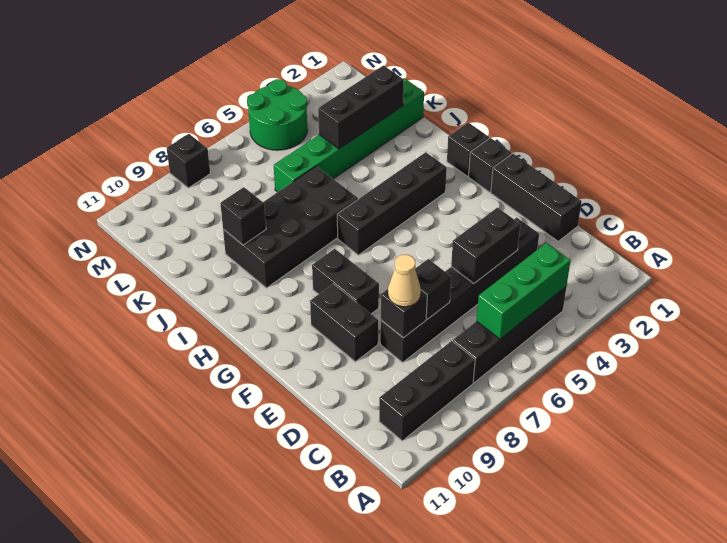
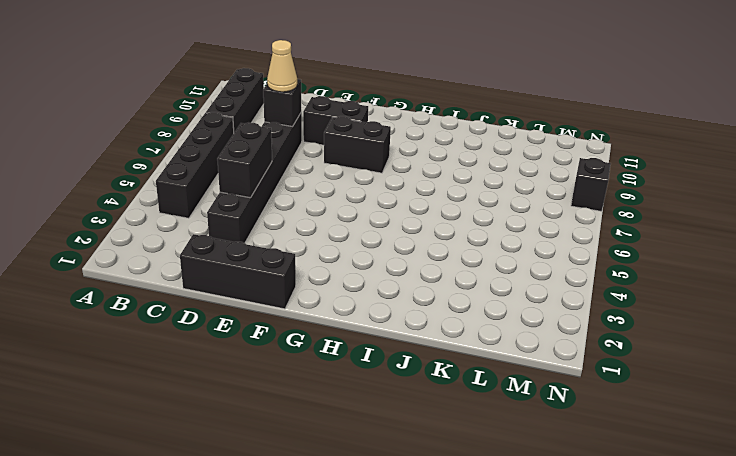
none -> black brick G1 level 1
none -> black brick H1 level 1
none -> black brick H3:H6 level 1

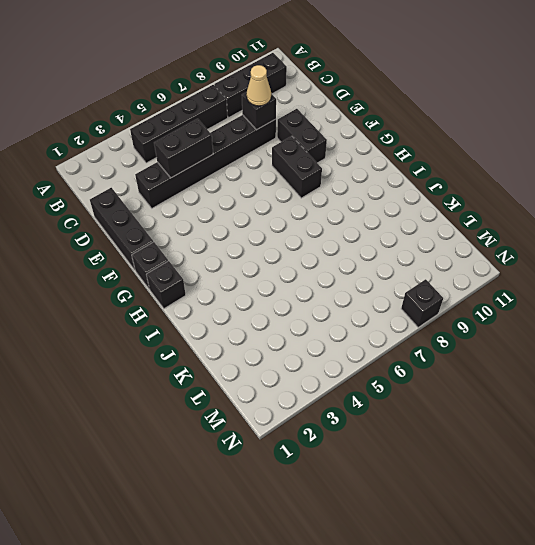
none -> black brick H3:H6 level 1
none -> black brick I6:J9 level 1
none -> green brick K1:K6 level 1

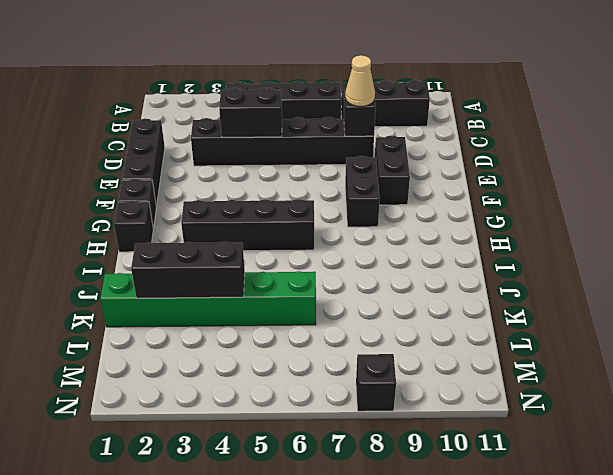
none -> black brick I6:J9 level 1
none -> green round brick M4:N5 level 1
none -> green brick B4:B6 level 2

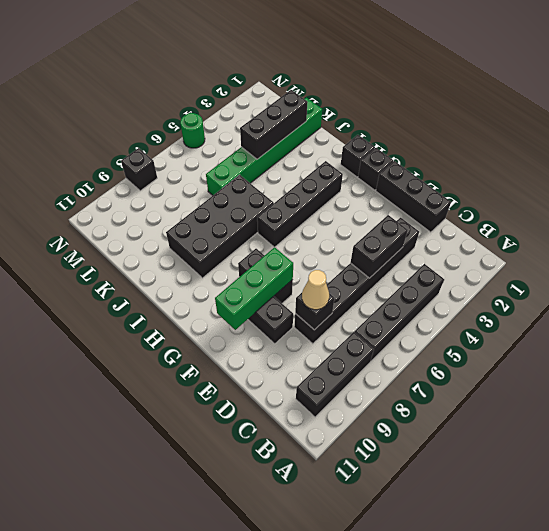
green brick F8:F10 level 2 -> green brick B4:B6 level 2
green round brick N5 level 1 -> green round brick M4:N5 level 1
none -> black brick D7 level 2
none -> black brick J9 level 2

